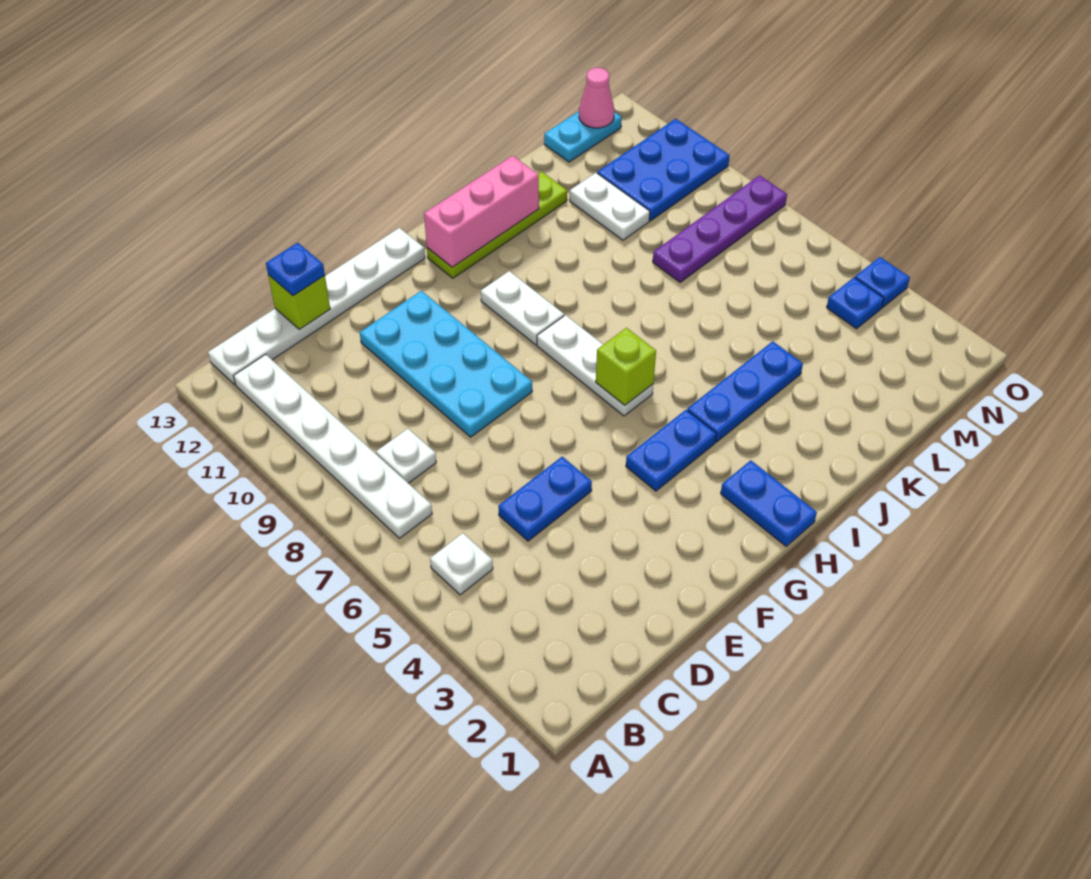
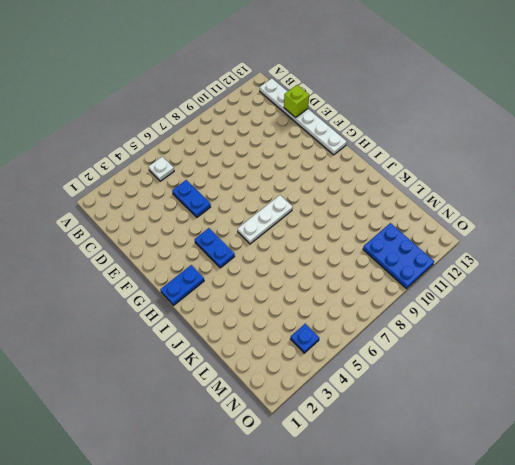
none -> white plate B7:B12 level 1
none -> white plate C8 level 1
none -> cyan plate E8:F11 level 1

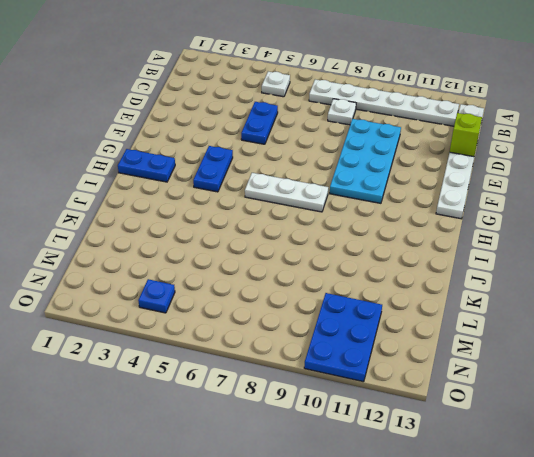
cyan plate D9:G10 level 1 -> cyan plate E8:F11 level 1
none -> white plate H9:H10 level 1
none -> lime plate H12:K12 level 1
none -> blue plate I4:K4 level 1

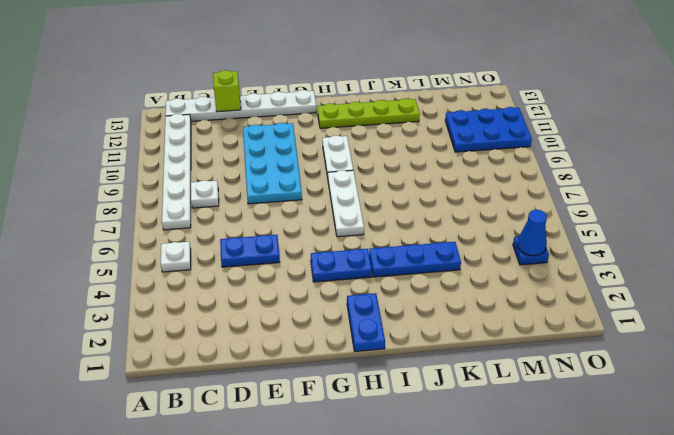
blue cone N4 level 2 -> none
none -> purple plate L8:O8 level 1
none -> white plate L10:L11 level 1
none -> cyan plate M13:N13 level 1

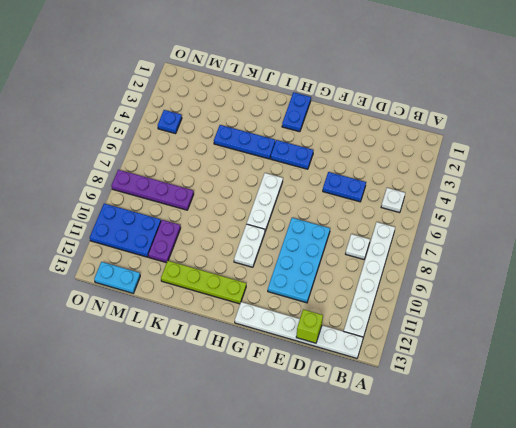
purple plate L10:L11 level 1 -> white plate L10:L11 level 1
none -> blue plate O4 level 1
none -> lime brick H6 level 2
none -> pink brick H12:J12 level 2

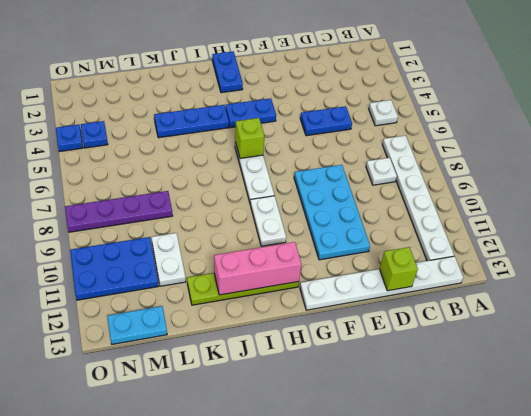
none -> pink cone N13 level 2
none -> blue plate D13 level 3

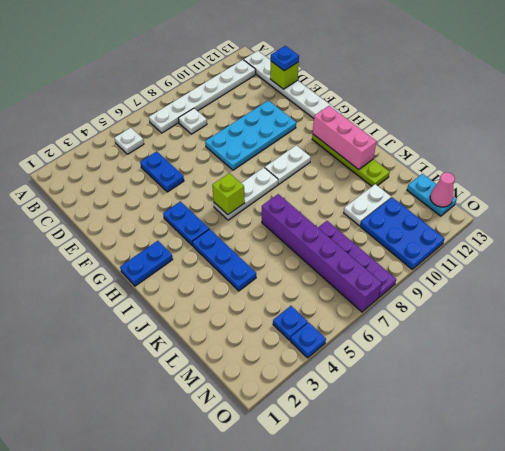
purple brick J7:O7 level 1 -> none

